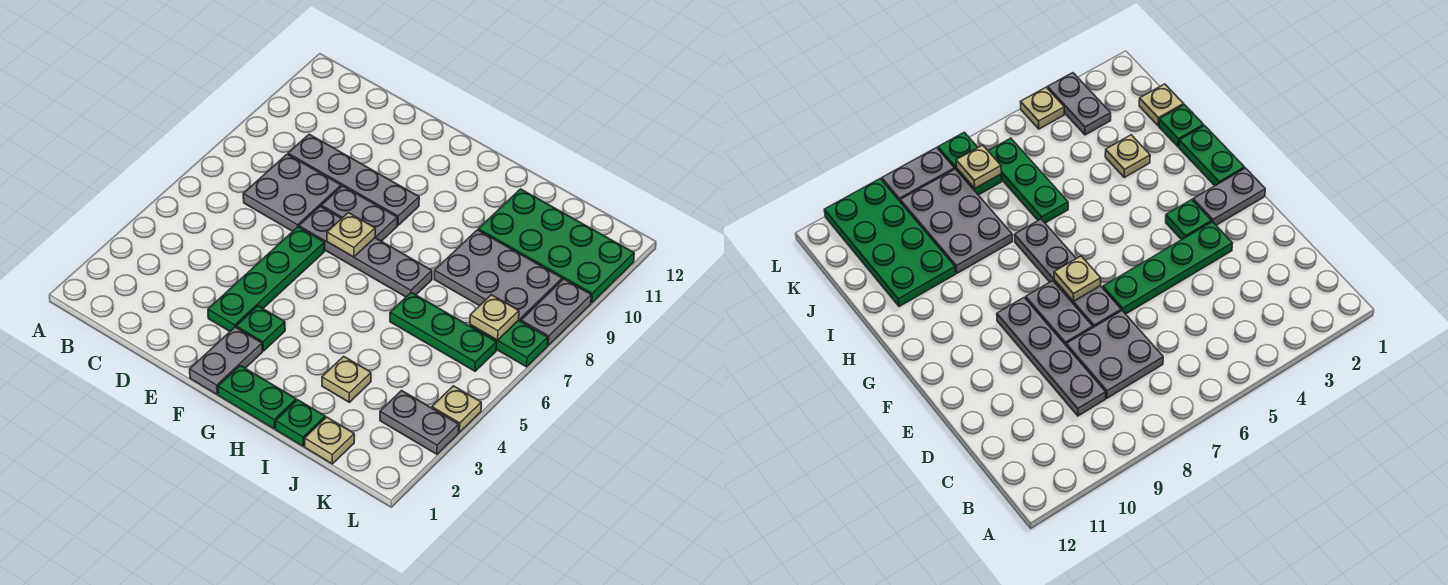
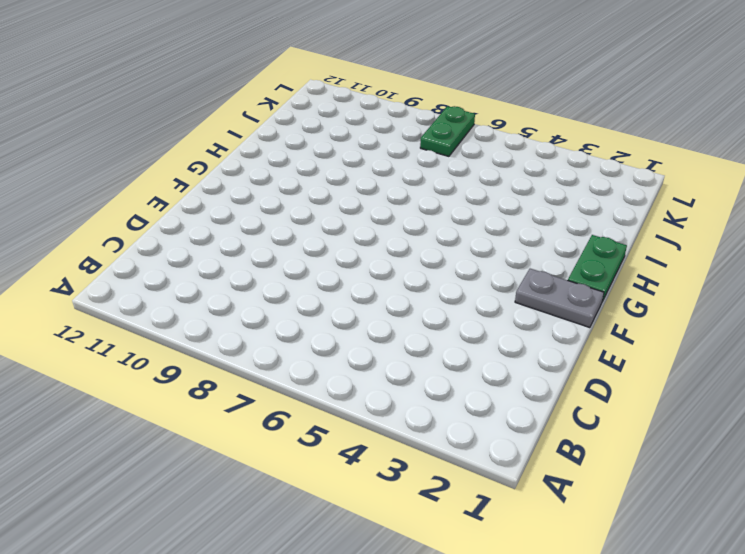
none -> grey plate C7:D8 level 1
none -> grey plate C9:F9 level 1
none -> green plate E3:E6 level 1

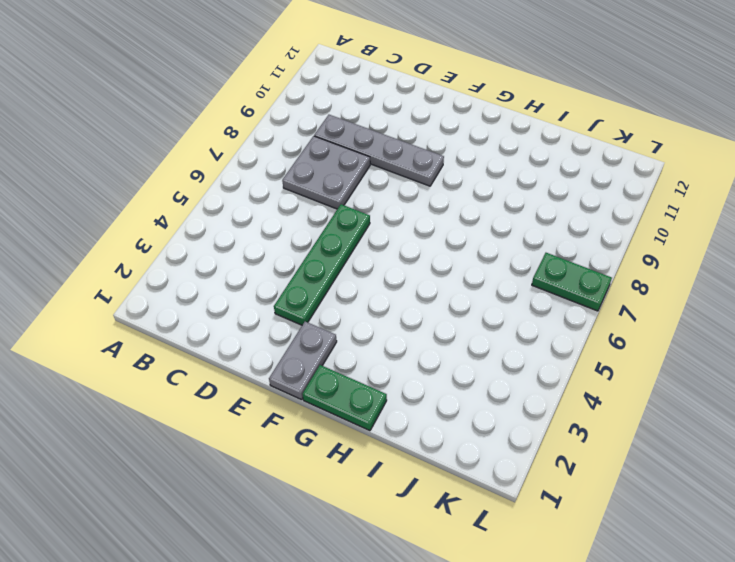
none -> grey plate E7:H7 level 1
none -> grey plate E8:F8 level 1
none -> green plate F3 level 1

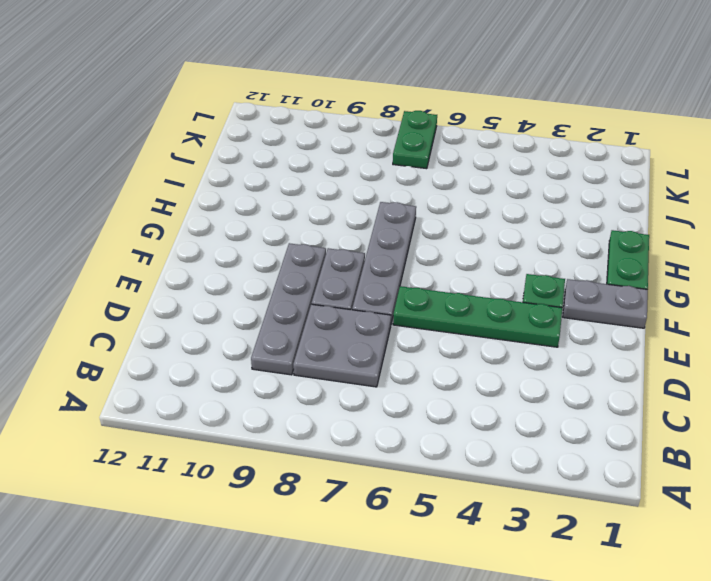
none -> green plate I1 level 1
none -> tan plate I3 level 1
none -> green plate I6:K6 level 1

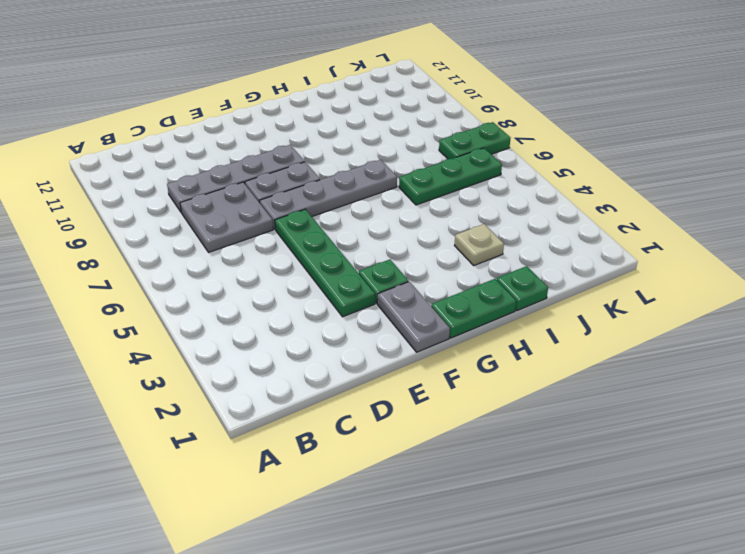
none -> grey plate I8:K9 level 1
none -> green plate I10:L11 level 1
none -> tan plate J1 level 1

